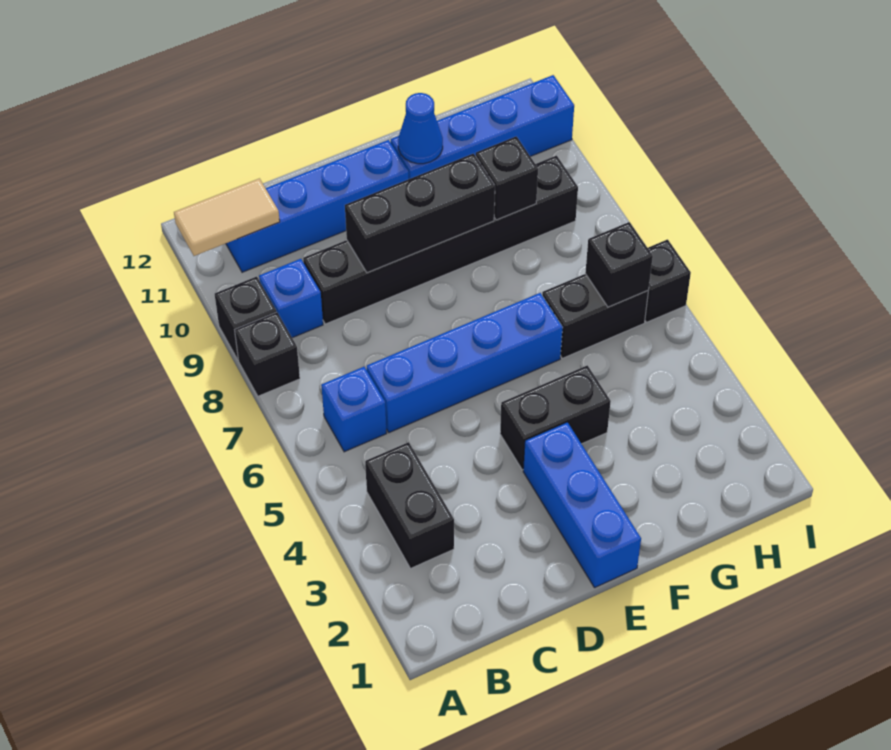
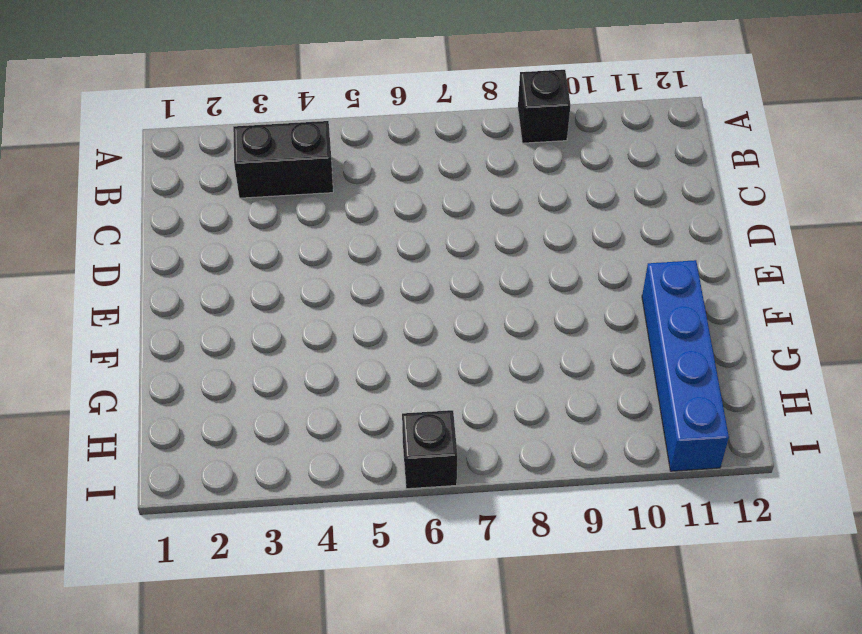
none -> black brick A8 level 1
none -> blue brick B6 level 1
none -> blue brick B9 level 1

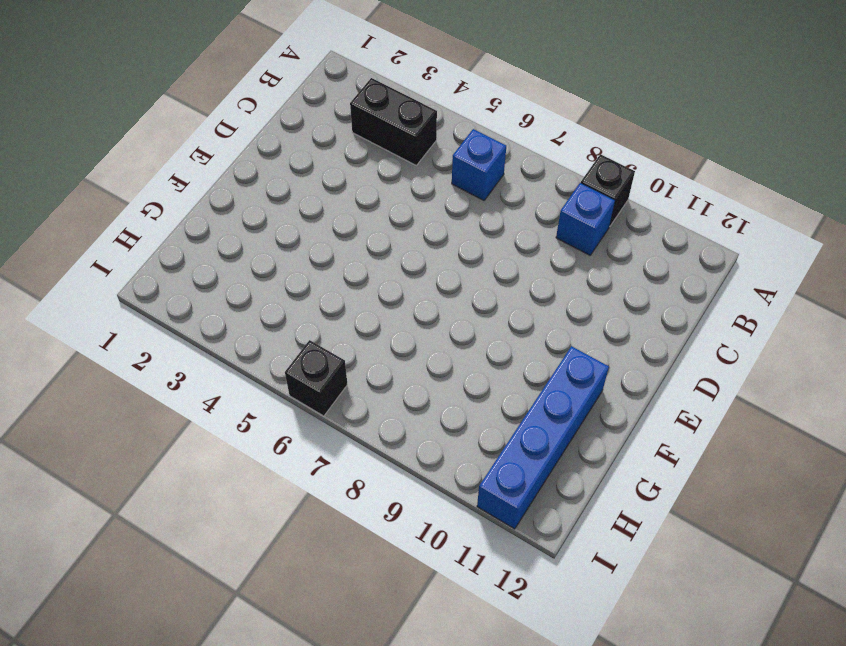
none -> black brick A8 level 1
none -> blue brick B11:E11 level 1
none -> blue brick C6:F6 level 1

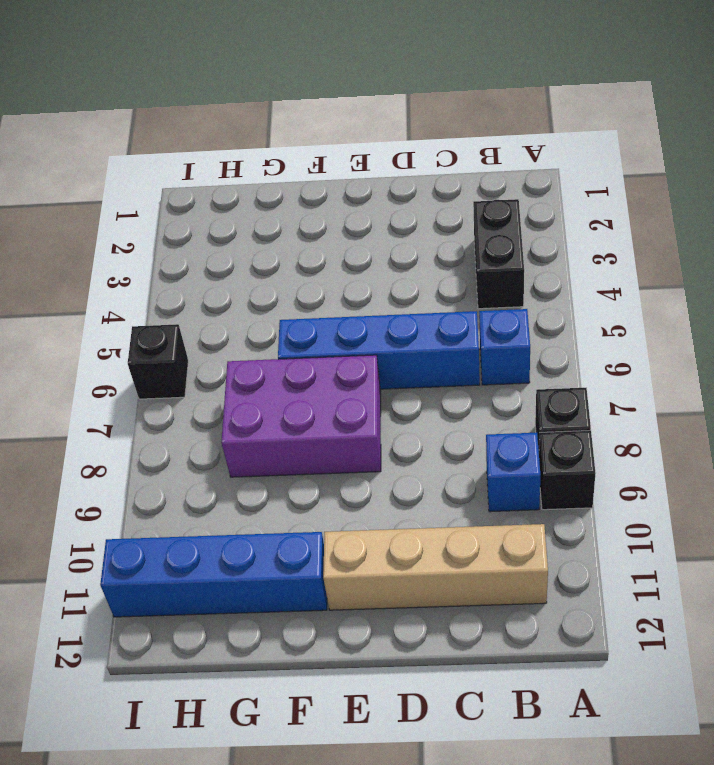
tan brick B11:E11 level 1 -> blue brick B11:E11 level 1
purple brick E7:G8 level 1 -> none
none -> black brick C9:H9 level 1
none -> blue brick E1:E3 level 1
none -> black brick E4:F4 level 1

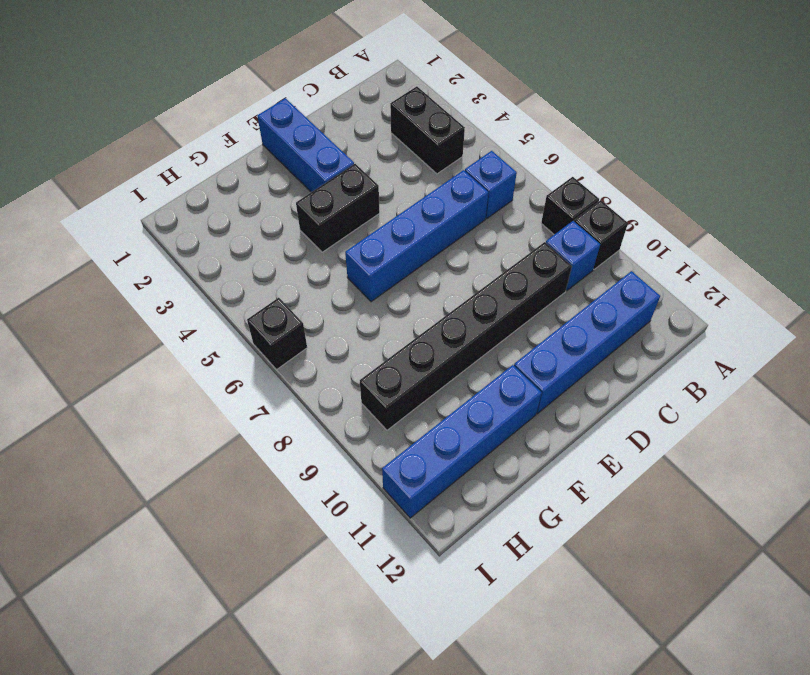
none -> black brick G6:H6 level 1
none -> tan tile A11:B11 level 2
none -> black brick D9:F9 level 2

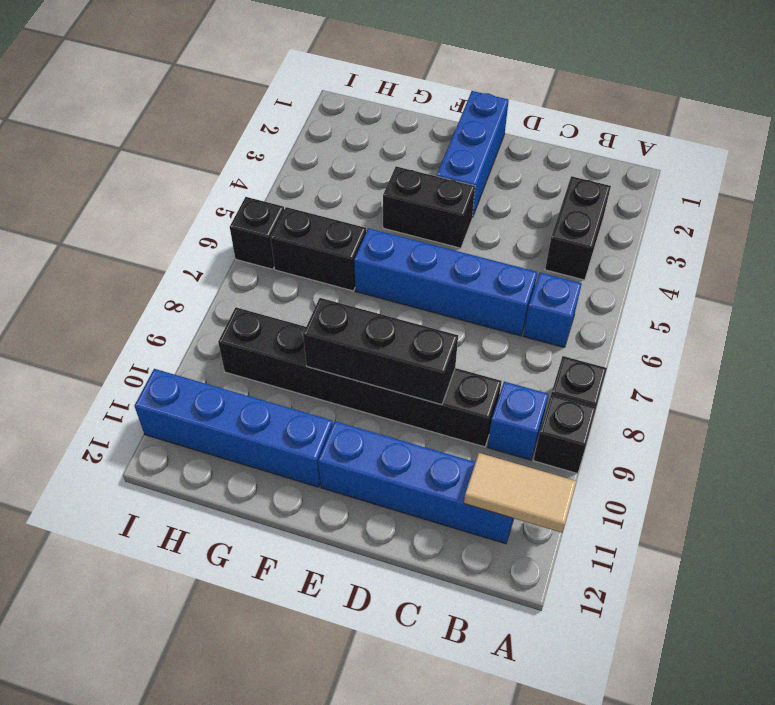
none -> blue cone F11 level 2
none -> black brick G9 level 2
none -> black brick H6 level 2

